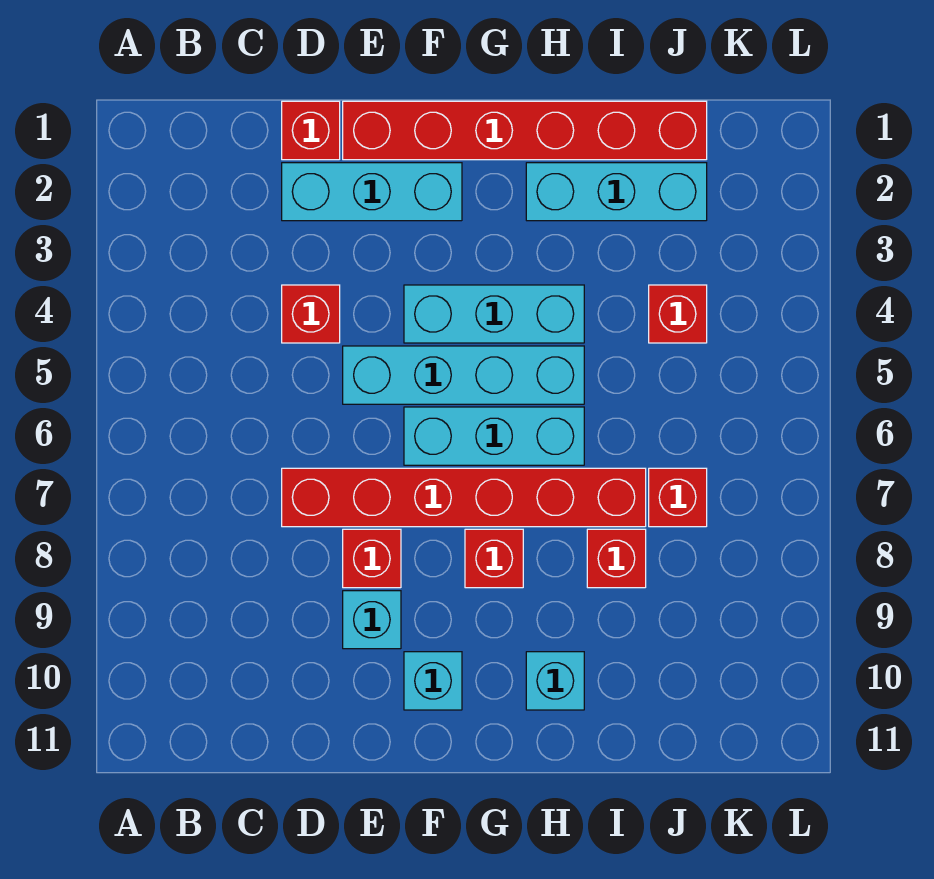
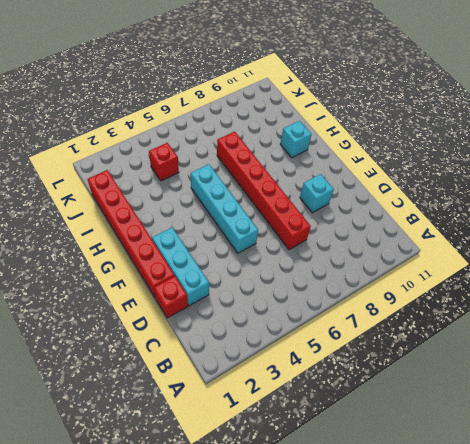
none -> red brick D4 level 1
none -> red brick E8 level 1
none -> cyan brick F4:H4 level 1

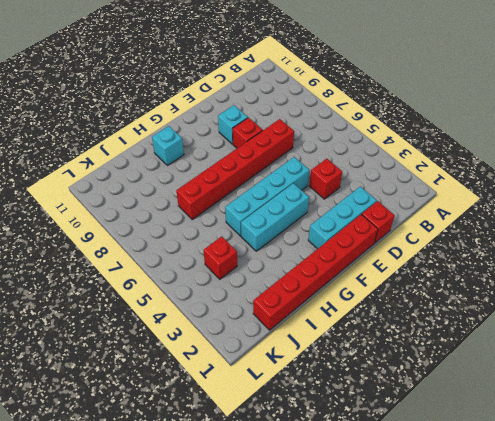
none -> cyan brick F6:H6 level 1
none -> cyan brick F10 level 1
none -> red brick G8 level 1

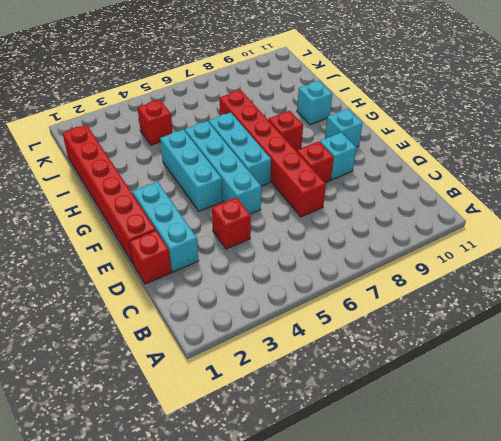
none -> cyan brick H2:J2 level 1
none -> red brick I8 level 1
none -> red brick J7 level 1

